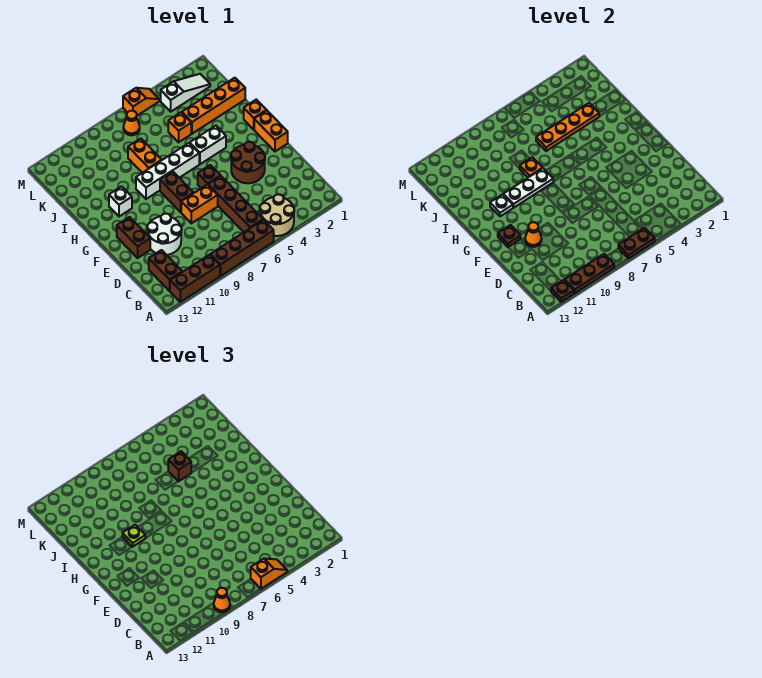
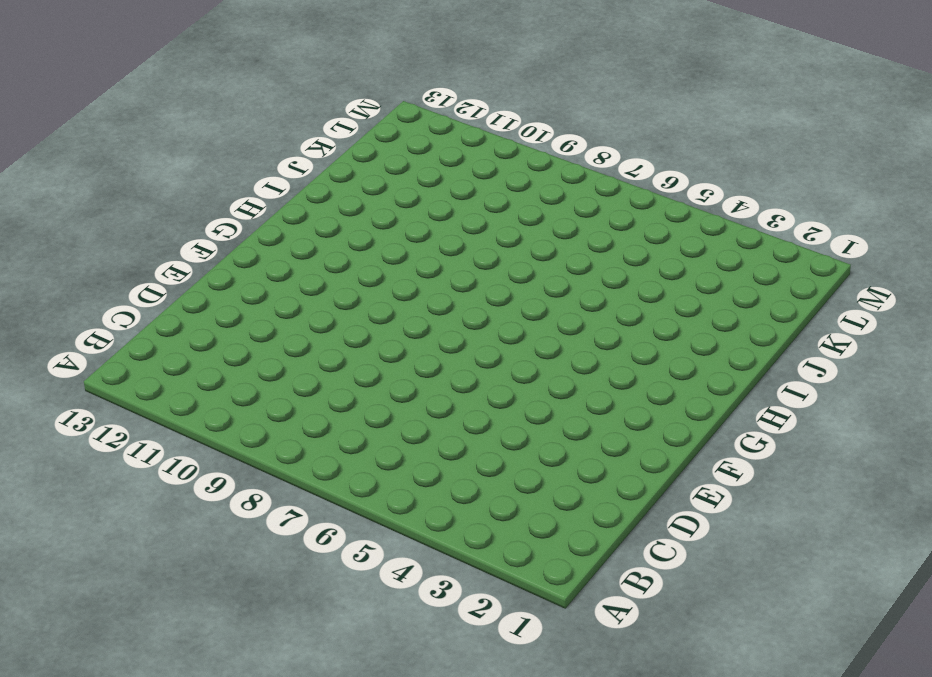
none -> tan round brick A4:B5 level 1
none -> brown brick A6:A9 level 1
none -> brown brick A10:A12 level 1
none -> brown brick B6:E6 level 1

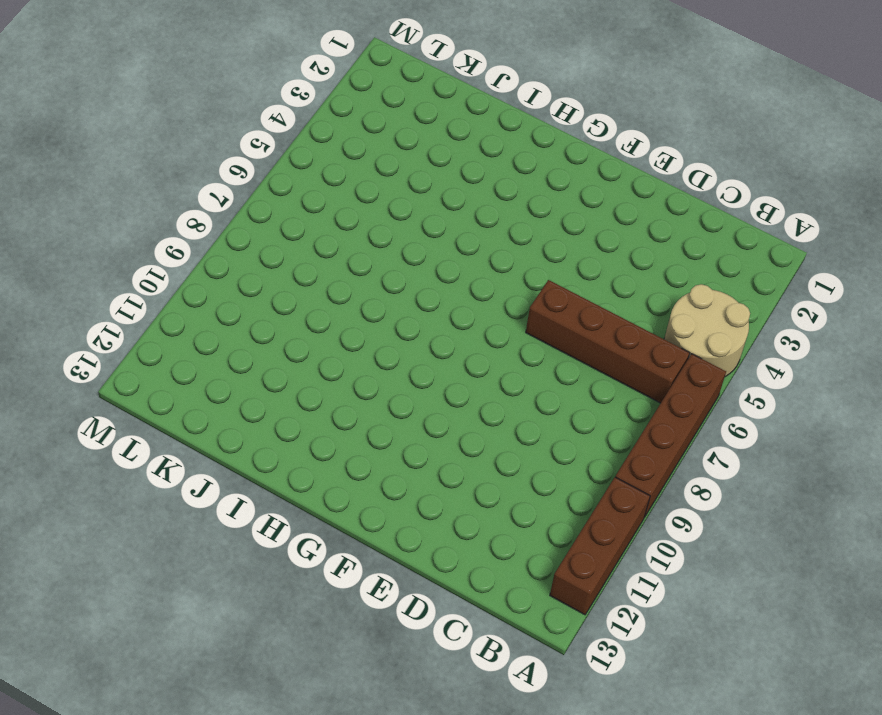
none -> brown brick B12:C12 level 1
none -> white round brick D10:E11 level 1
none -> brown round brick E3:F4 level 1
none -> orange brick E7:E8 level 1

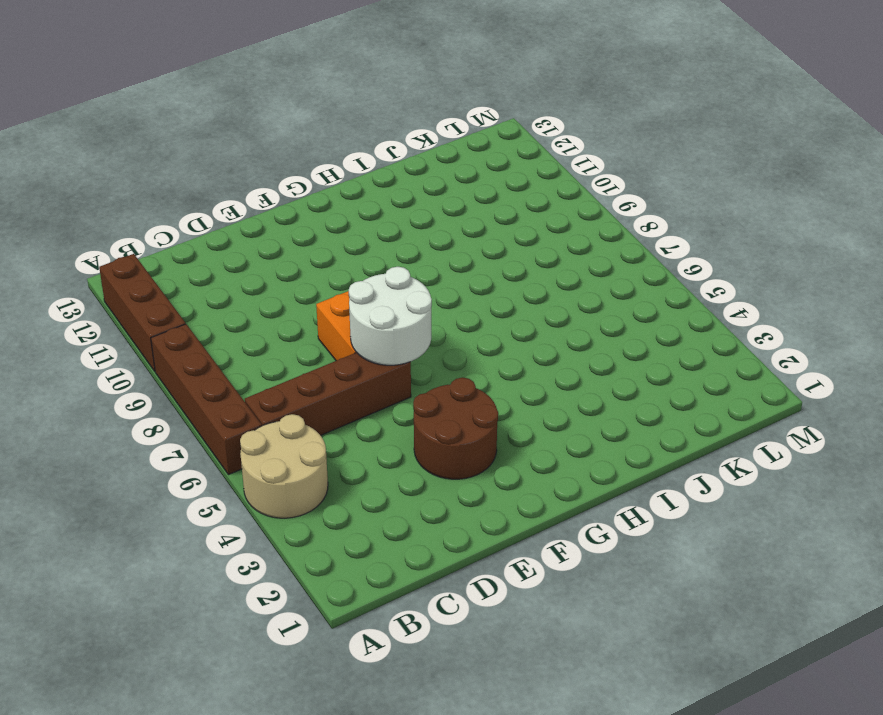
white round brick E6:F7 level 2 -> white round brick D10:E11 level 1
none -> brown brick B12:C12 level 1
none -> brown brick E12:F12 level 1
none -> orange brick F1:G1 level 1
none -> brown brick F6 level 1

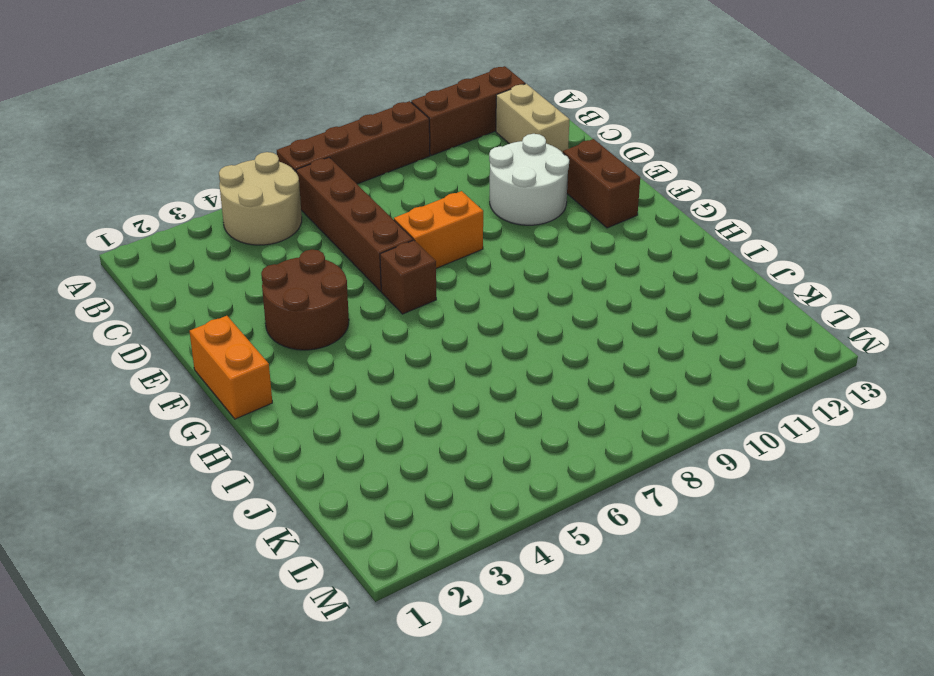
tan brick B12:C12 level 1 -> brown brick B12:C12 level 1
none -> brown brick F8:G8 level 1
none -> orange brick H1 level 1
none -> white brick H4:H5 level 1
none -> white brick H6:H9 level 1

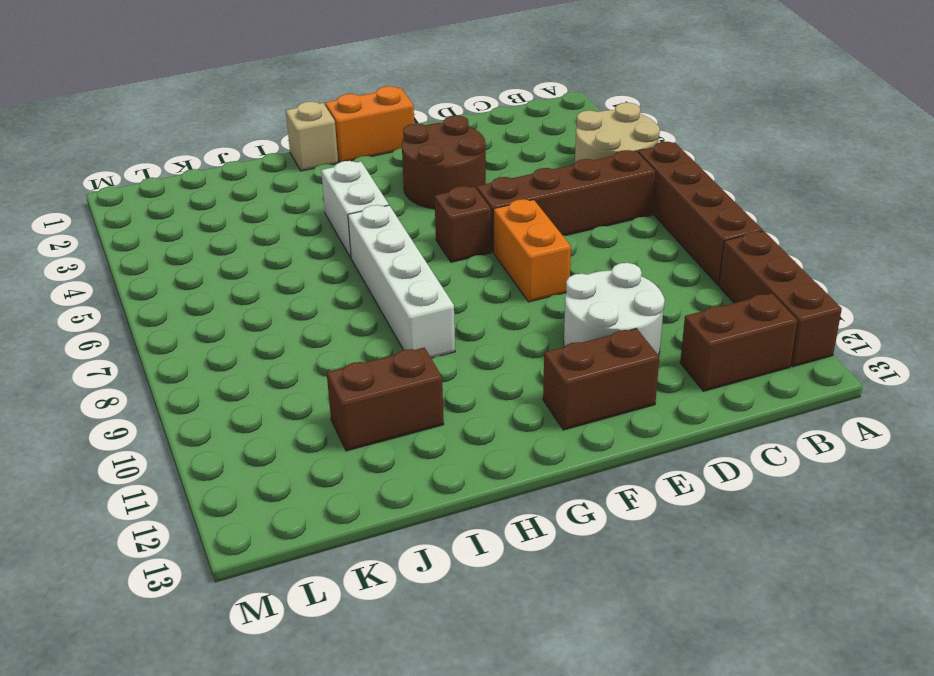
tan brick H1 level 1 -> orange brick H1 level 1
brown brick I11:J11 level 1 -> brown brick F8:G8 level 1
none -> white brick H11 level 1
none -> orange brick I8:J8 level 1
none -> orange brick J1:J4 level 1
none -> orange brick J5 level 1

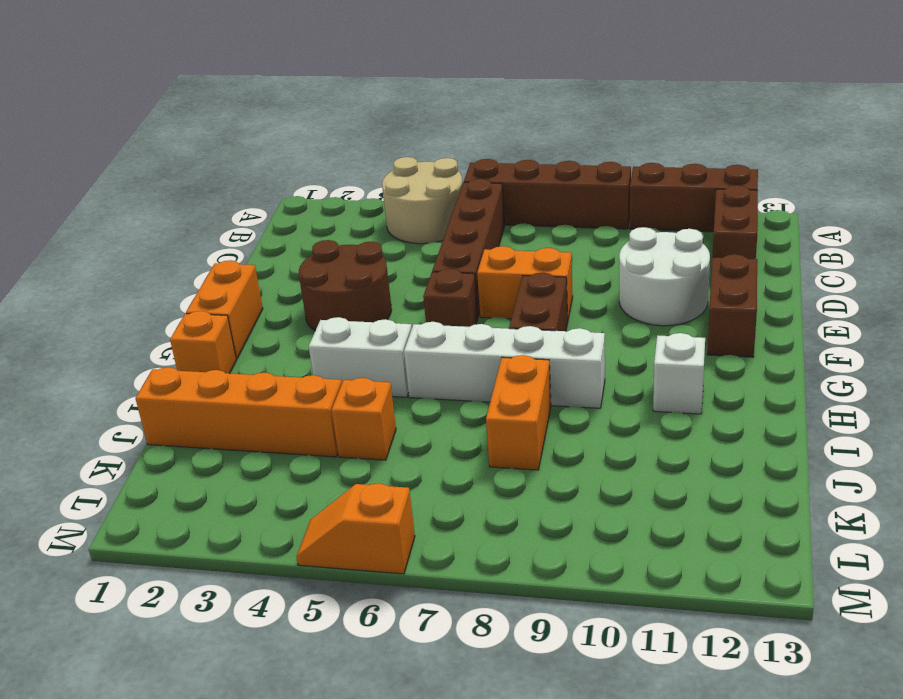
none -> white slope L2:L4 level 1 top 4
none -> orange cone L7 level 1
none -> brown plate A6:A7 level 2
none -> brown plate A9:A11 level 2

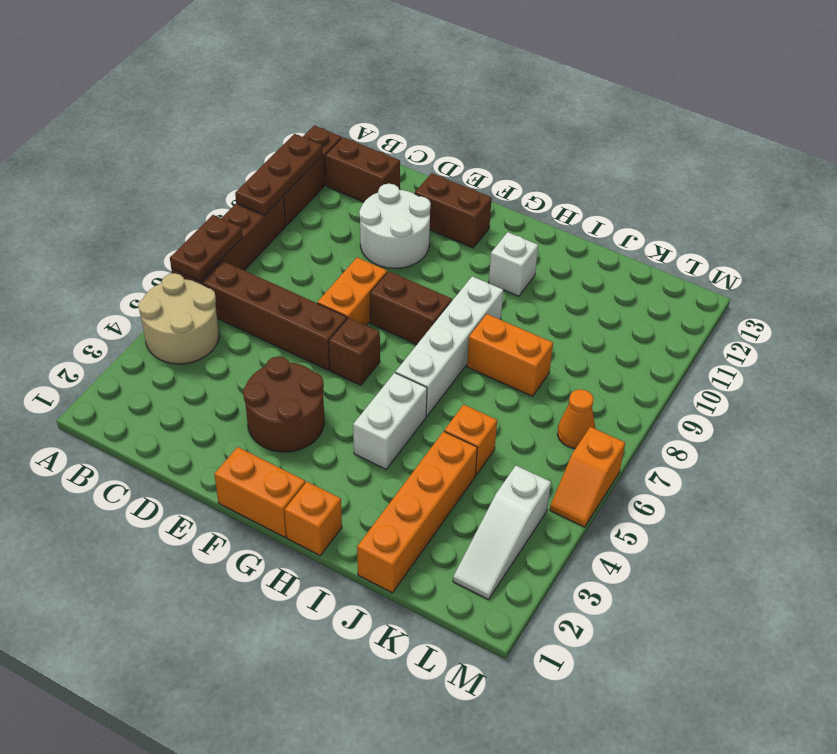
none -> brown plate A12 level 2
none -> orange cone E11 level 2
none -> brown plate F12 level 2
none -> white plate H8:H10 level 2

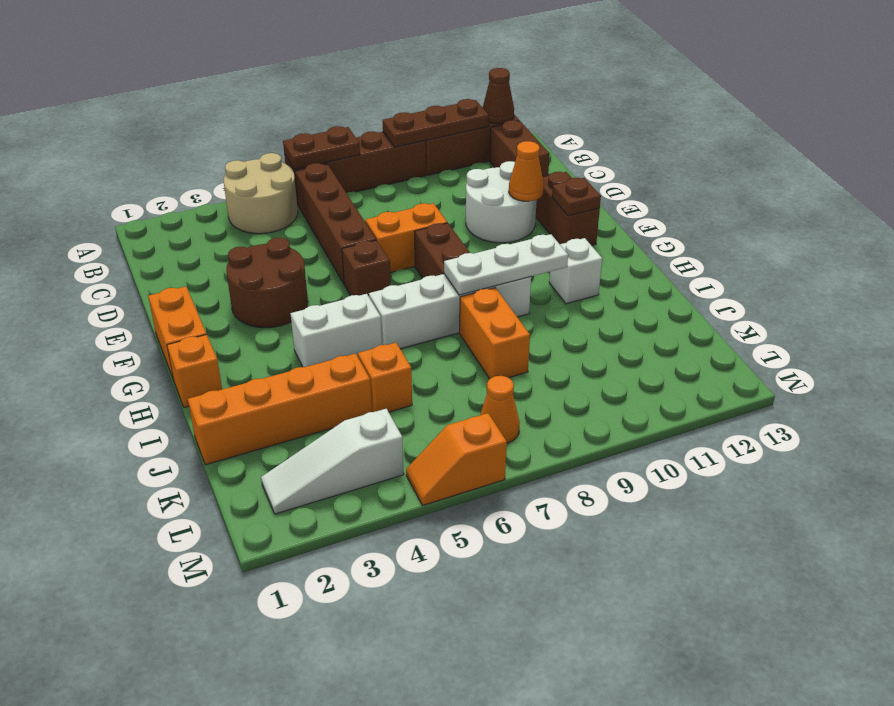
brown cone A12 level 2 -> brown plate A12 level 2
none -> white plate H11 level 2
none -> orange plate I8 level 2
none -> orange plate J3:J6 level 2
none -> orange slope A5:A6 level 3 top 6

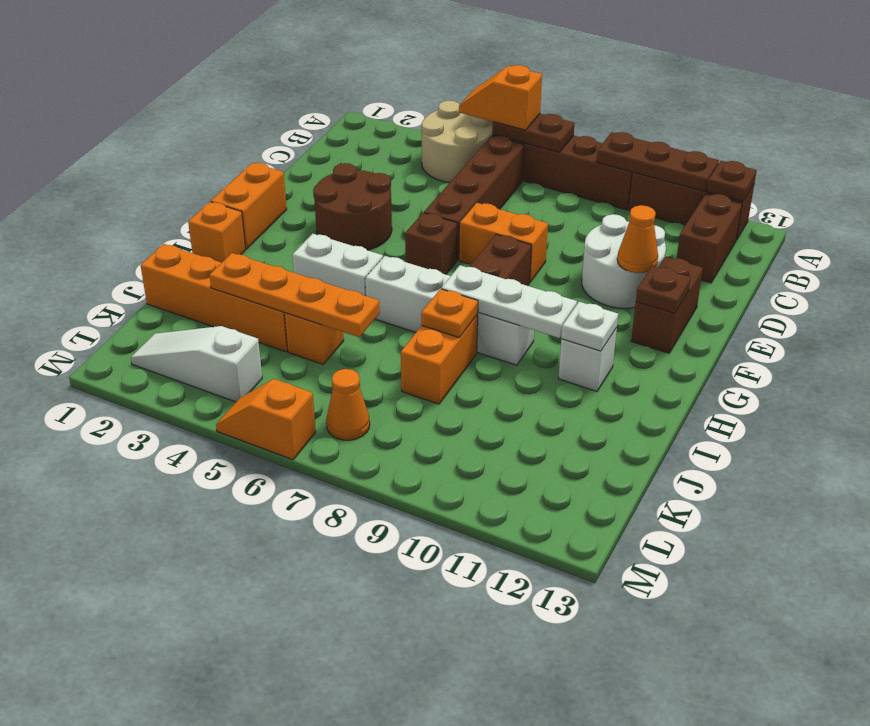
none -> orange cone A9 level 3
none -> lime plate H10 level 3
none -> brown brick J5 level 3

